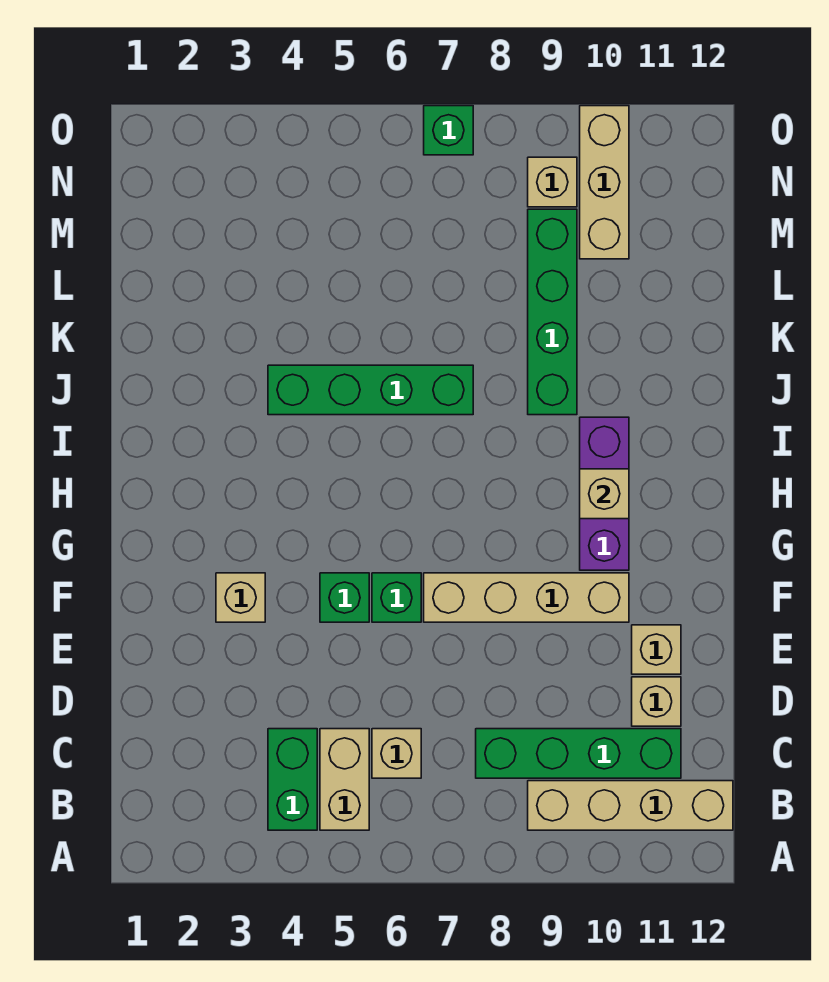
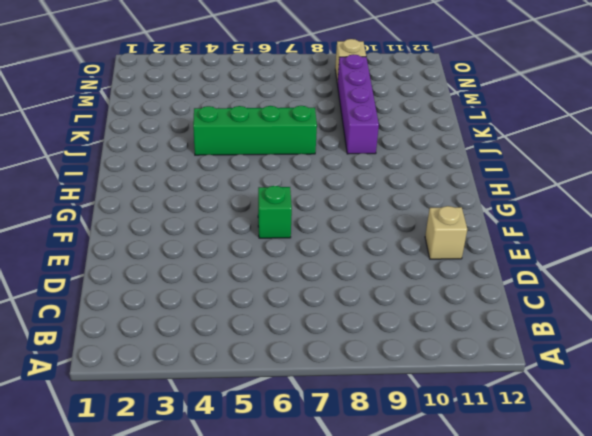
purple brick J9:M9 level 1 -> green brick J9:M9 level 1
none -> green brick B4:C4 level 1
none -> tan brick B5:C5 level 1
none -> tan brick B9:B12 level 1

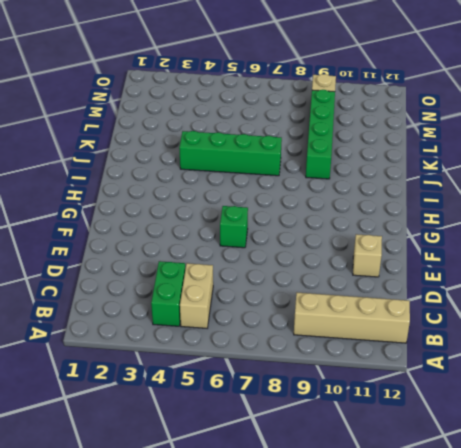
none -> tan brick C6 level 1
none -> green brick C8:C11 level 1
none -> tan brick D11 level 1

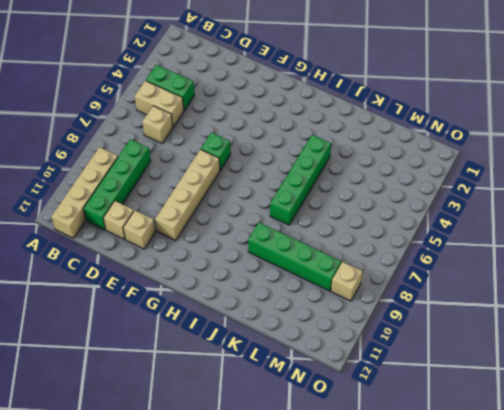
none -> tan brick F3 level 1
none -> green brick F5 level 1
none -> purple brick G10:I10 level 1

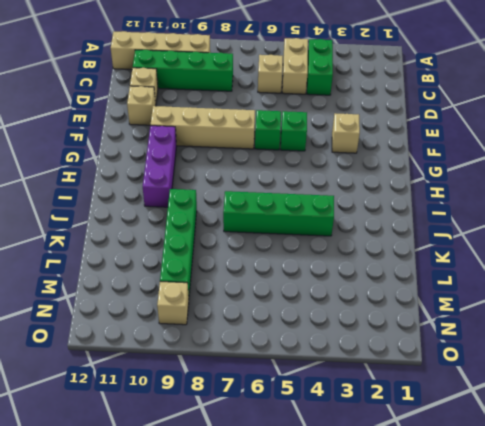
none -> tan brick M10:O10 level 1
none -> green brick O7 level 1
none -> tan brick H10 level 2

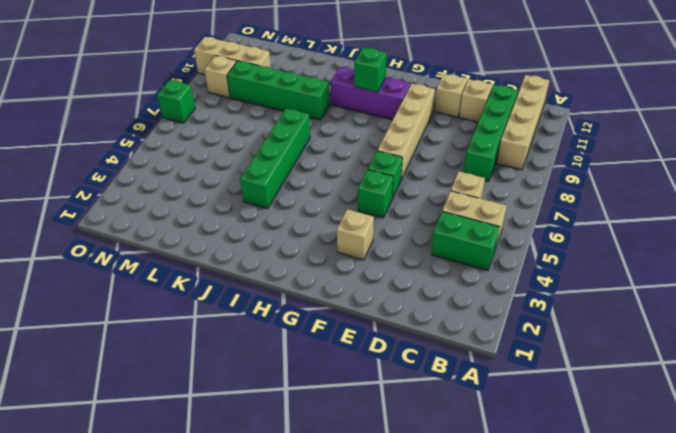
green brick H10 level 2 -> tan brick H10 level 2

